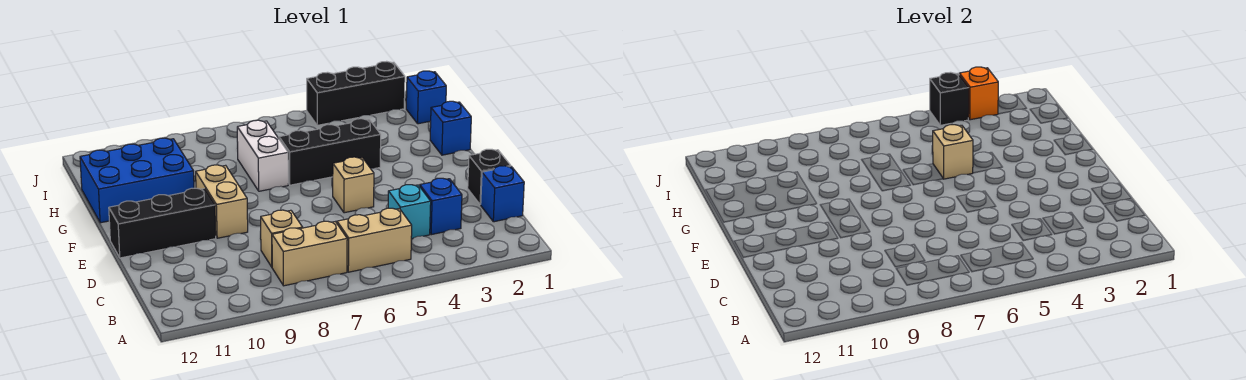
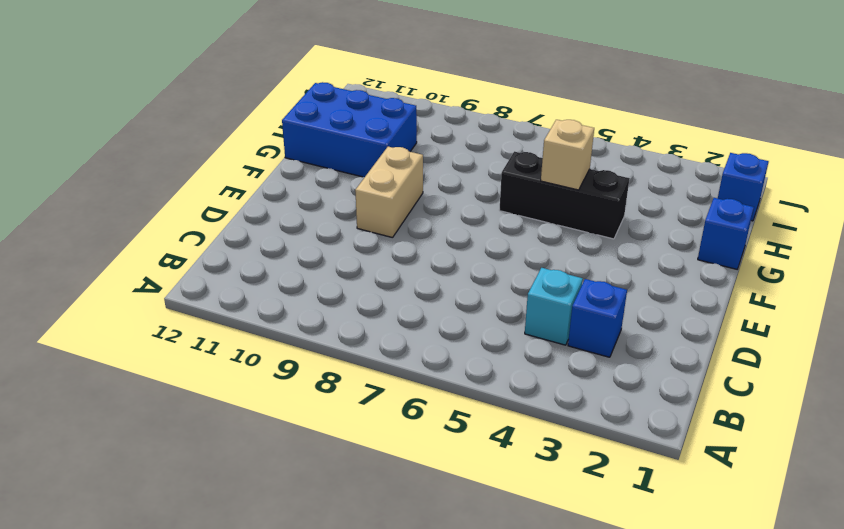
none -> tan brick B5:B6 level 1
none -> tan brick B7:B8 level 1
none -> blue brick C1 level 1

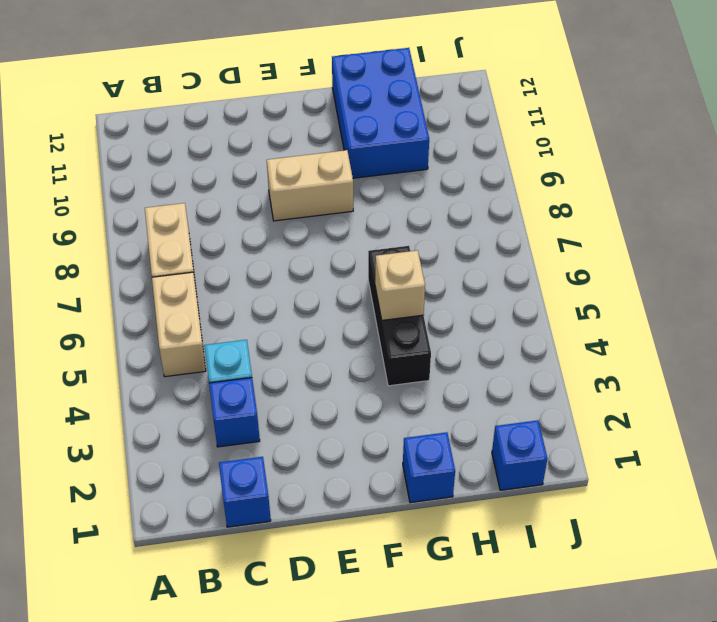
none -> tan brick C8 level 1
none -> black brick D1 level 1
none -> tan brick E5 level 1

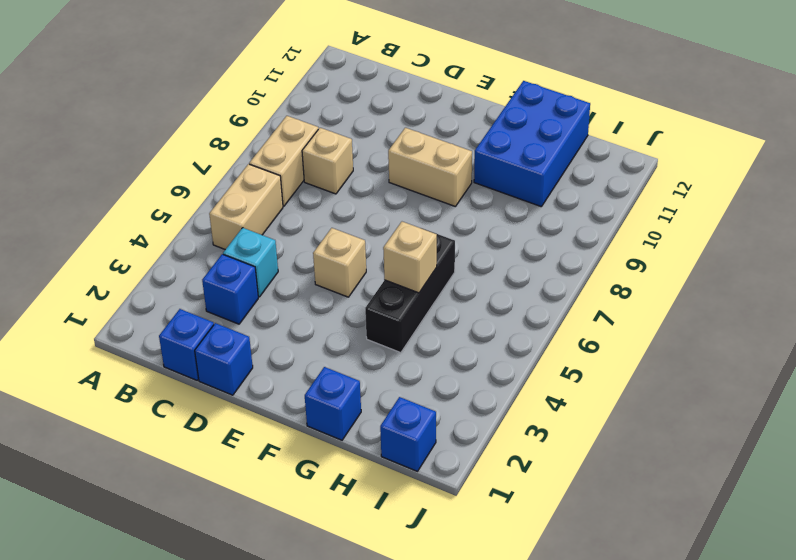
blue brick D1 level 1 -> black brick D1 level 1
none -> black brick E10:E12 level 1
none -> white brick G7:H7 level 1
none -> black brick J2:J4 level 1

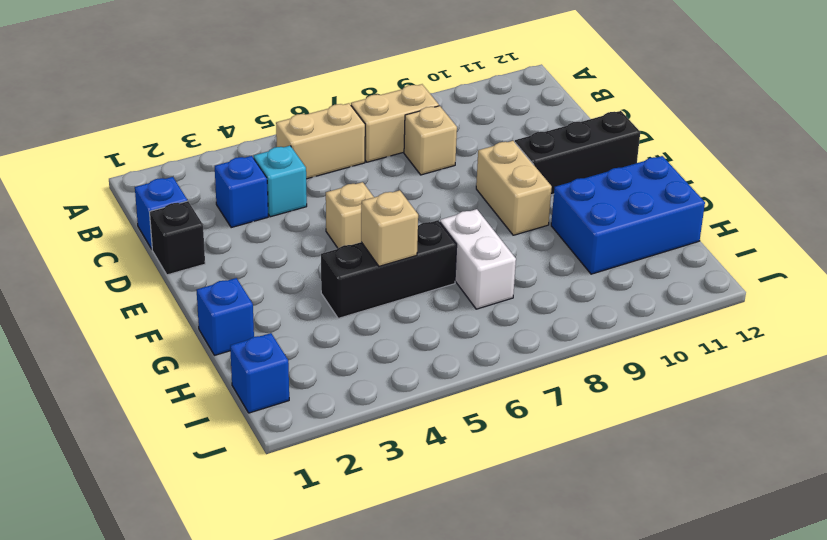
none -> black brick J2:J4 level 1
none -> orange brick J3 level 2
none -> black brick J4 level 2

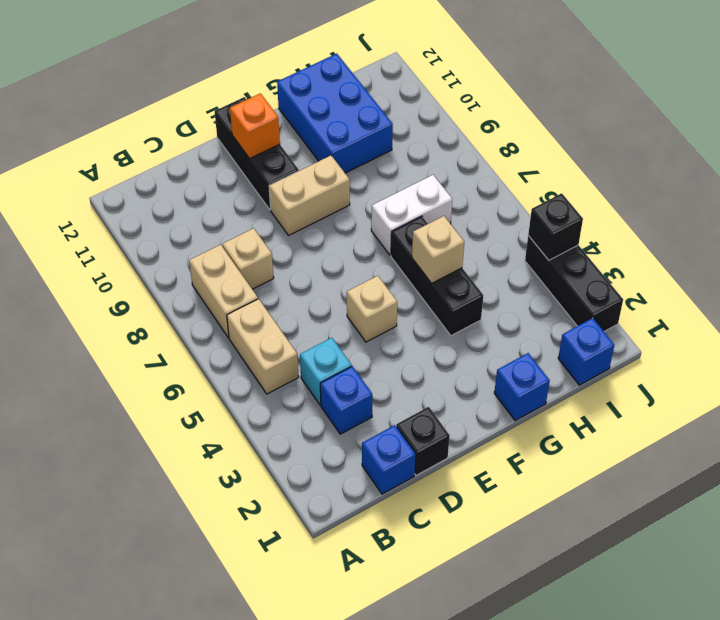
orange brick E11 level 2 -> orange brick J3 level 2

